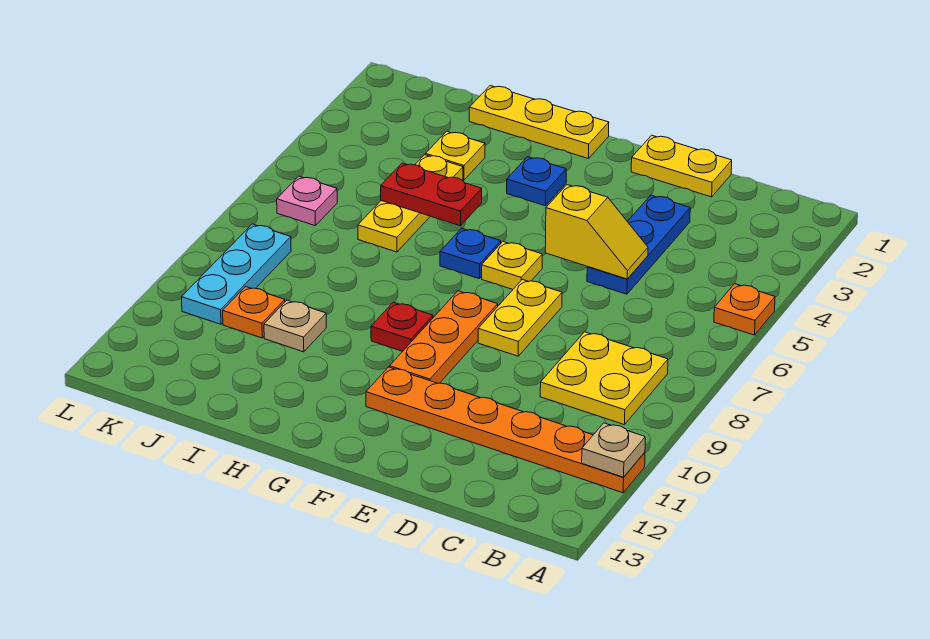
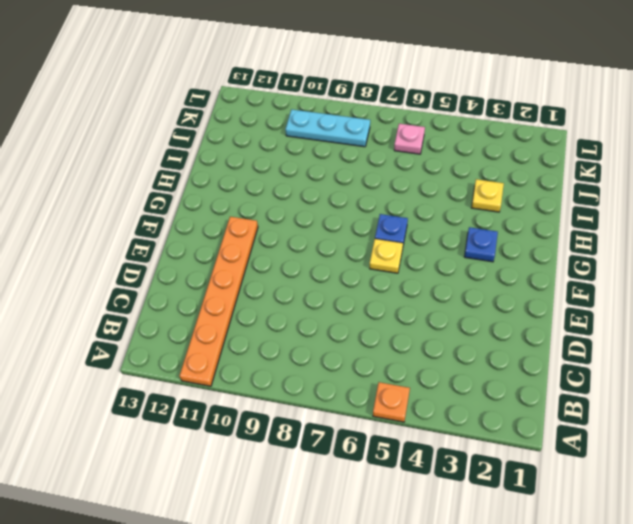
none -> yellow plate B8:C9 level 1
none -> yellow plate D1:E1 level 1
none -> blue plate D3:D5 level 1

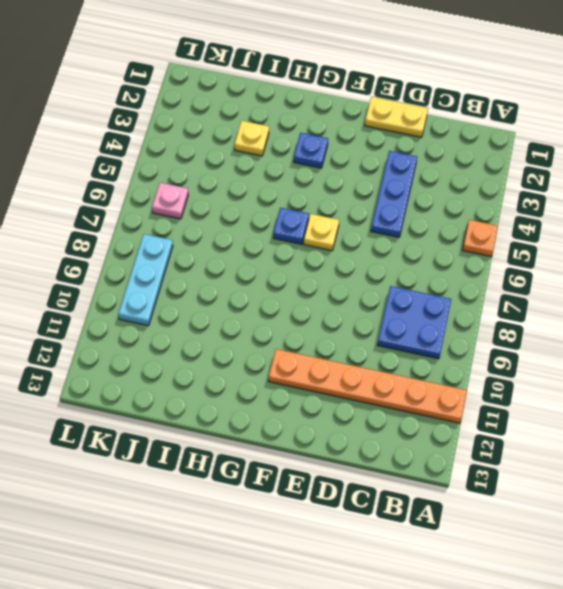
blue plate B8:C9 level 1 -> yellow plate B8:C9 level 1
none -> yellow plate E7:E8 level 1
none -> orange plate F8:F10 level 1
none -> yellow plate G1:I1 level 1

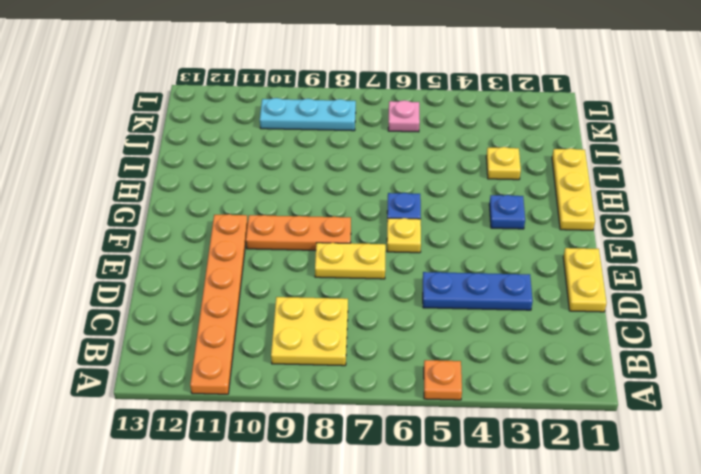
none -> red plate G9 level 1
none -> yellow plate I4:I6 level 1
none -> tan plate I10 level 1

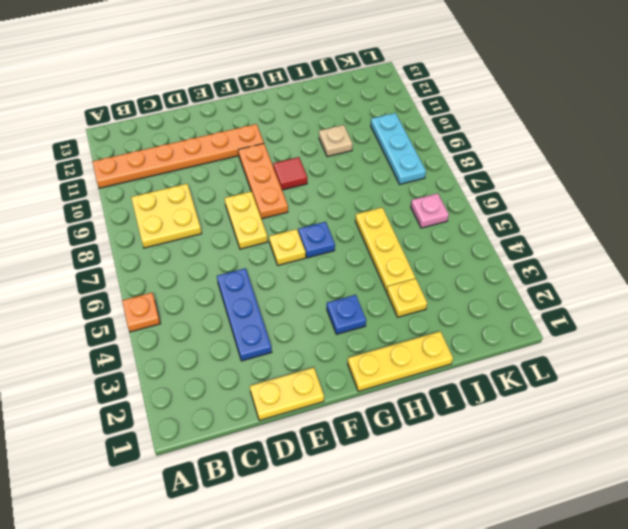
red tile G9 level 1 -> red plate G9 level 1
none -> orange plate J10 level 1
none -> tan plate A11 level 2
none -> yellow slope D5:E5 level 2 top E

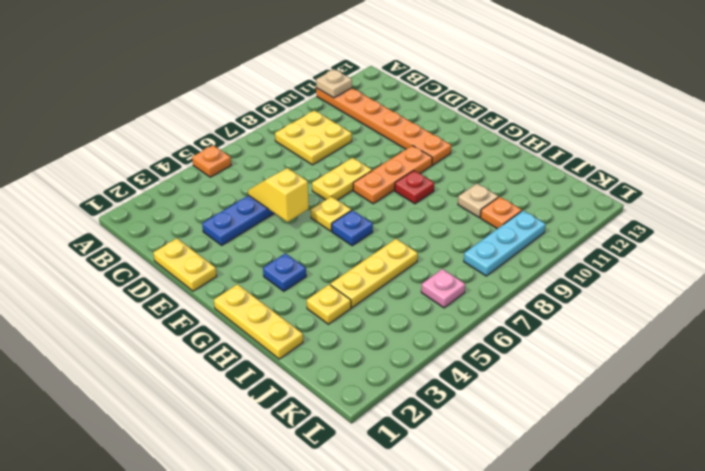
none -> red plate H5:I5 level 2

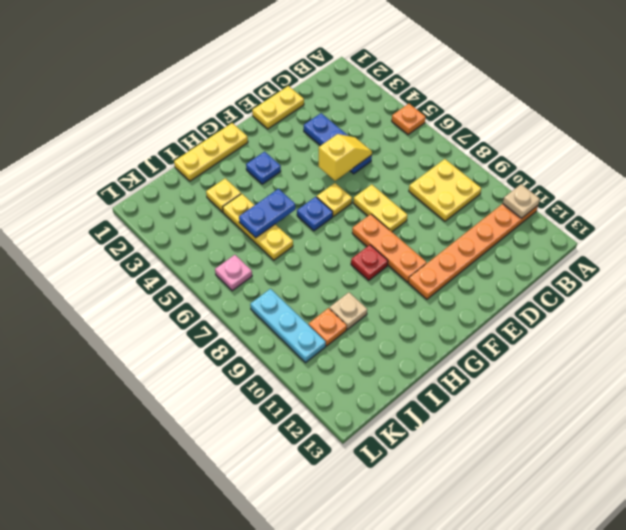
blue plate H5:I5 level 2 -> red plate H5:I5 level 2

